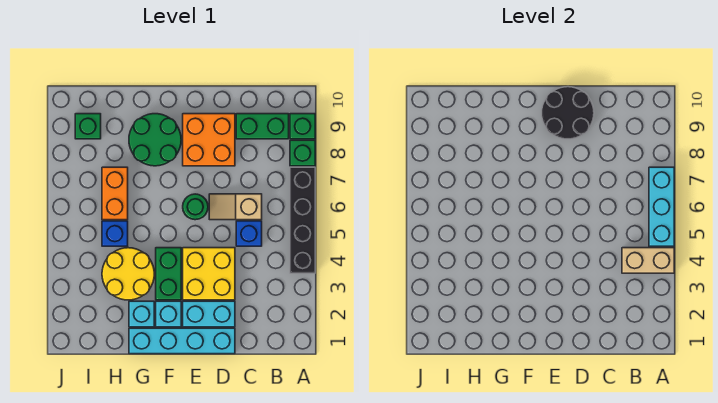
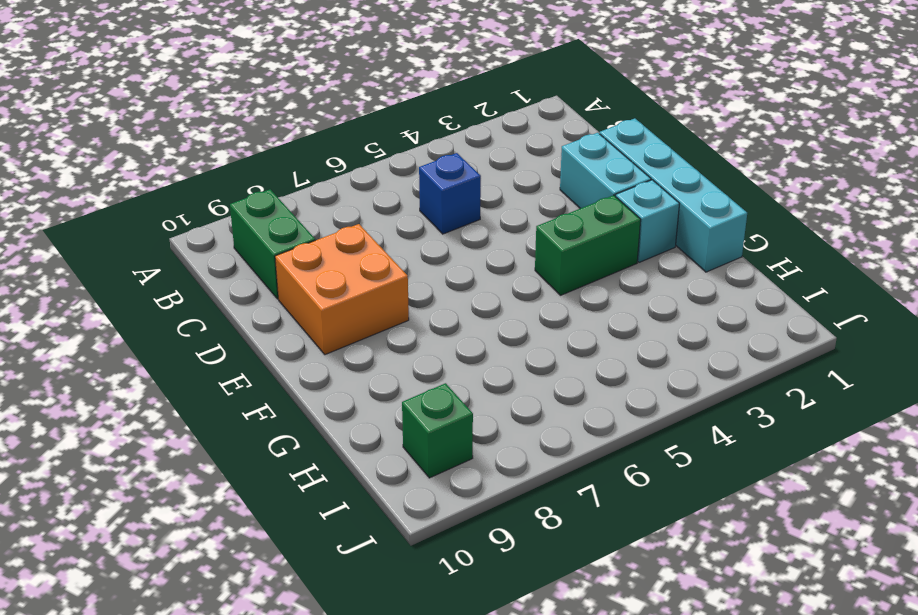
none -> black brick A4:A7 level 1
none -> green brick A8 level 1
none -> green brick A9 level 1

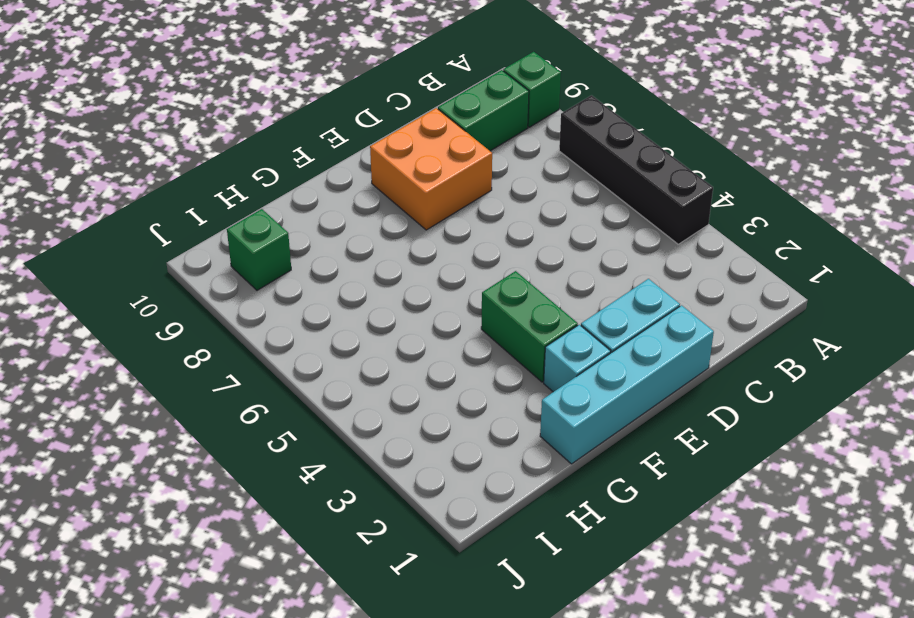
none -> green brick A8 level 1
none -> blue brick C5 level 1
none -> tan slope C6:D6 level 1 top C

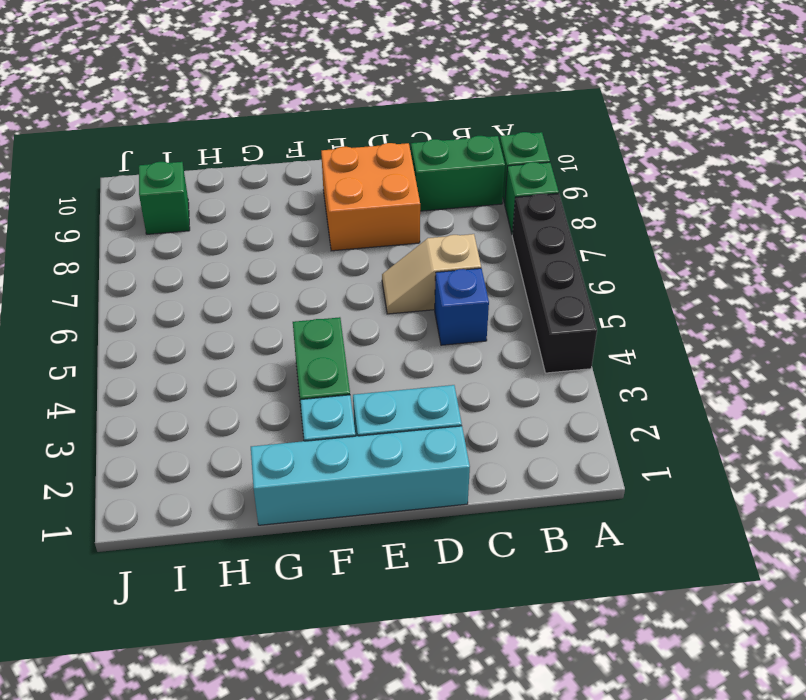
none -> yellow brick D3:E4 level 1
none -> green round brick E6 level 1
none -> green round brick F8:G9 level 1

